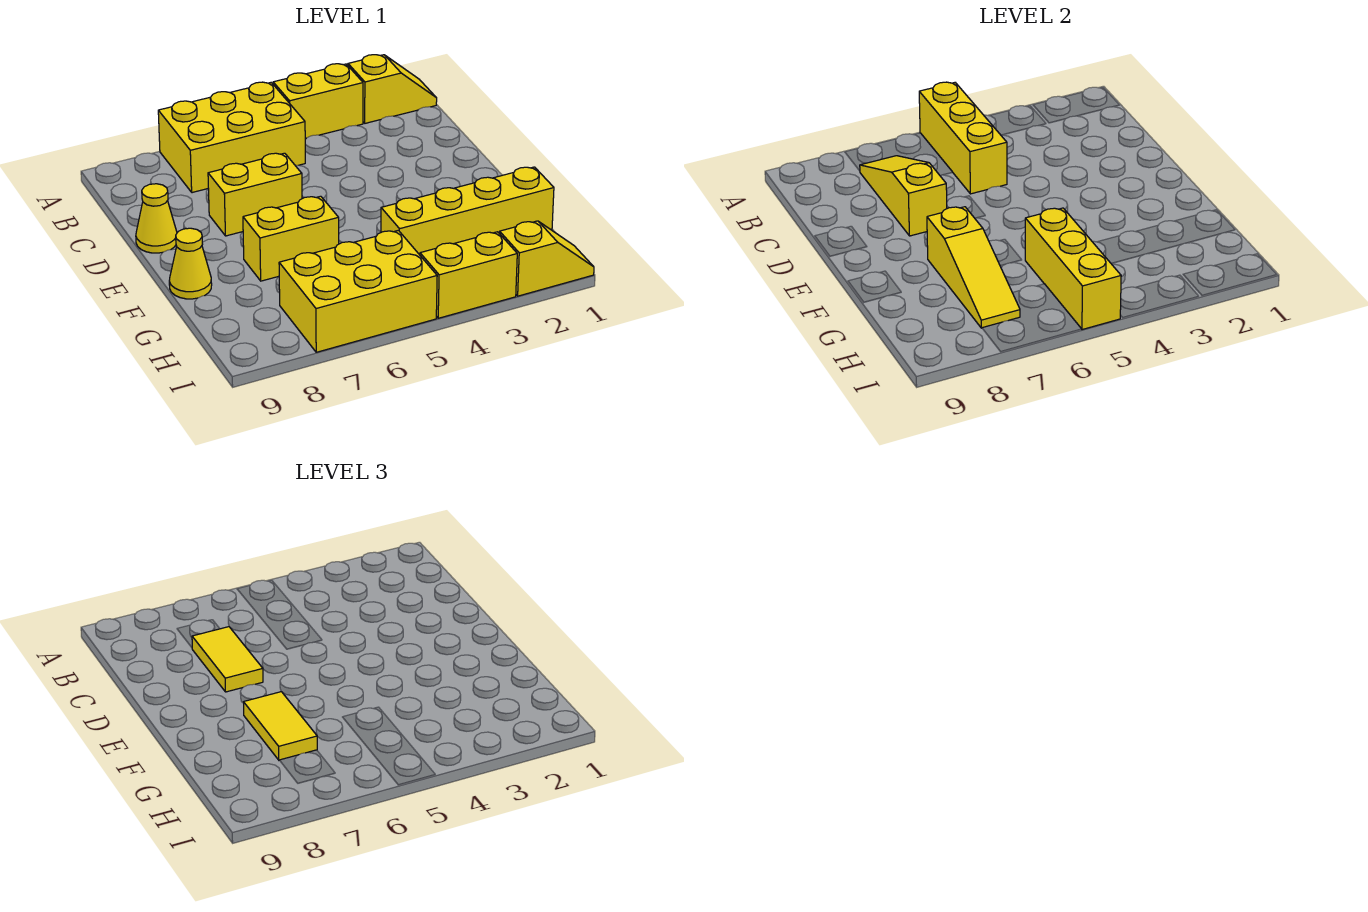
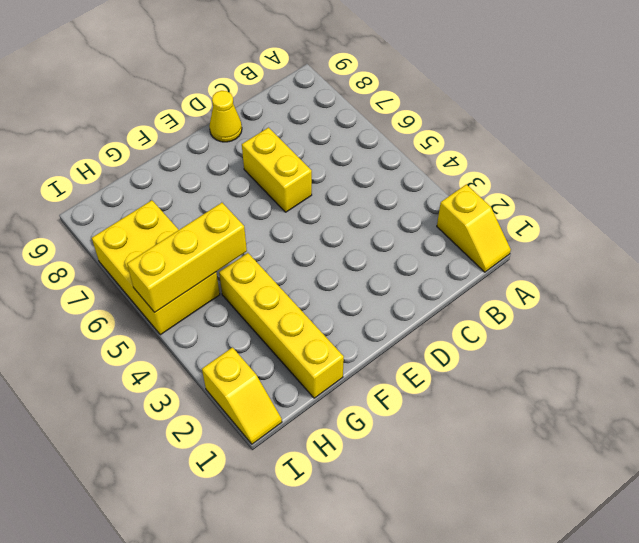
none -> yellow brick A3:A4 level 1
none -> yellow brick A5:B7 level 1
none -> yellow brick F6:F7 level 1

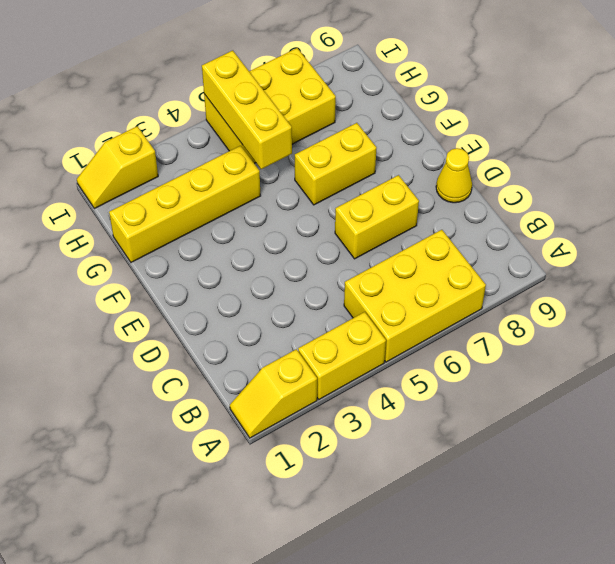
none -> yellow cone F9 level 1
none -> yellow brick I3:I4 level 1
none -> yellow brick A5:C5 level 2

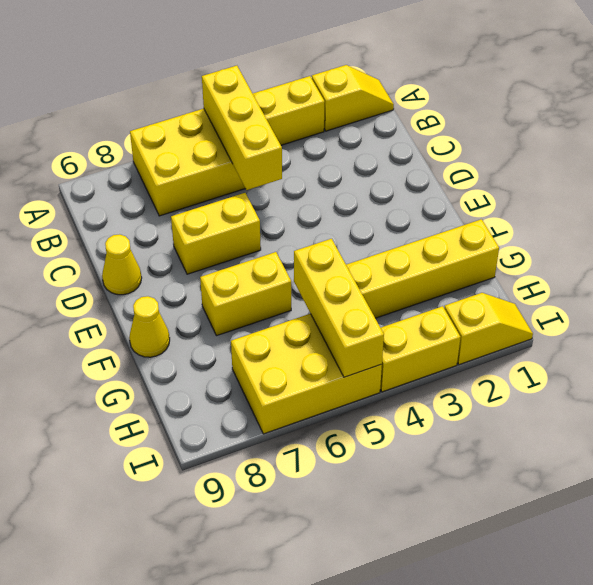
none -> yellow slope B7:D7 level 2 top D
none -> yellow slope F7:H7 level 2 top F
none -> yellow tile C7:D7 level 3

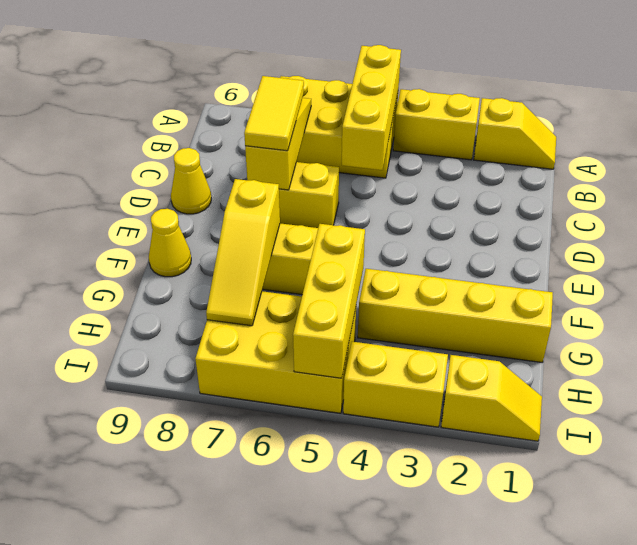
none -> yellow tile F7:G7 level 3

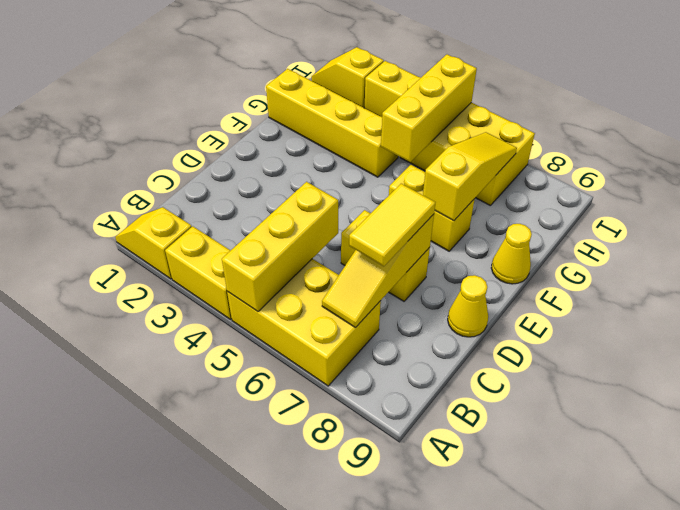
none -> yellow tile F7:G7 level 3

